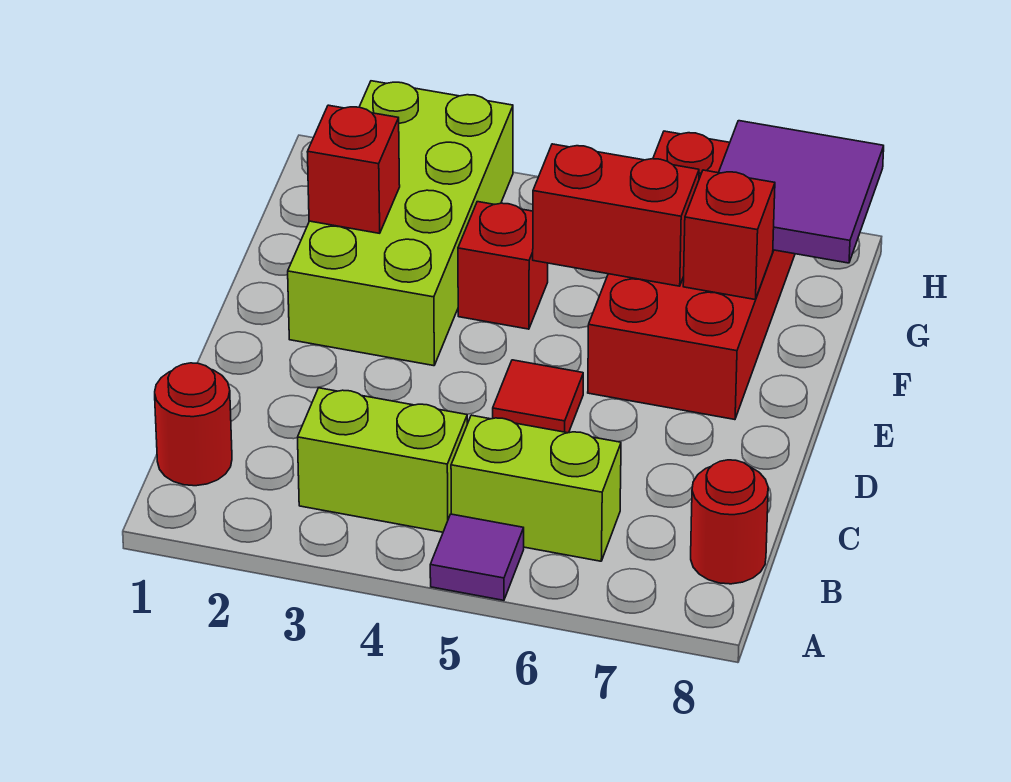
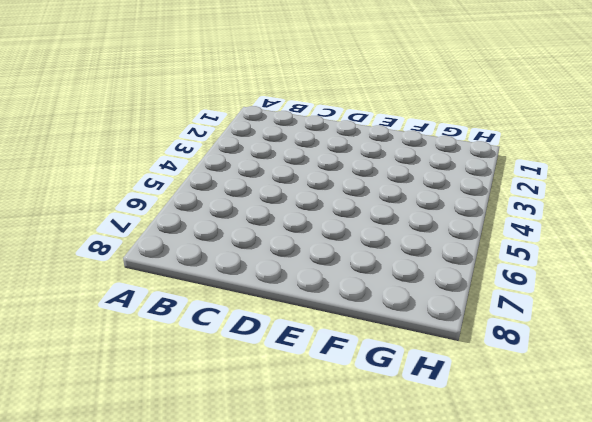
none -> purple tile A5 level 1
none -> red round brick B1 level 1
none -> lime brick B3:B4 level 1

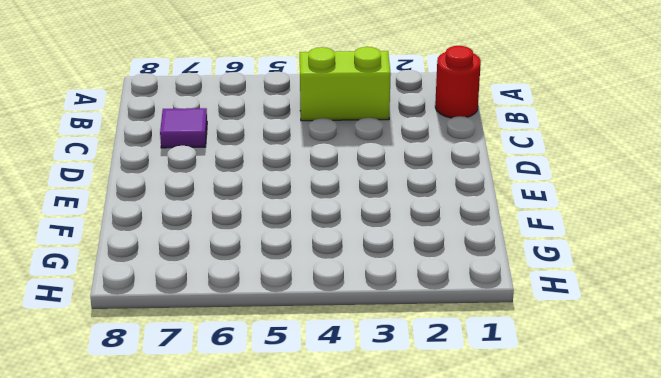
purple tile C7 level 1 -> purple tile A5 level 1
none -> lime brick B5:B6 level 1
none -> red round brick B8 level 1
none -> red tile D5 level 1

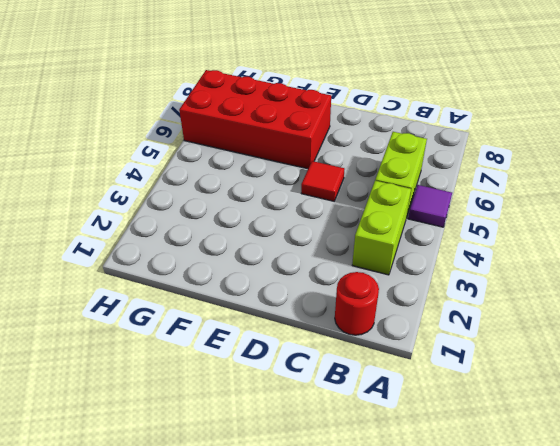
none -> red round brick B8 level 1
none -> lime brick E2:H3 level 1
none -> red brick F4 level 1

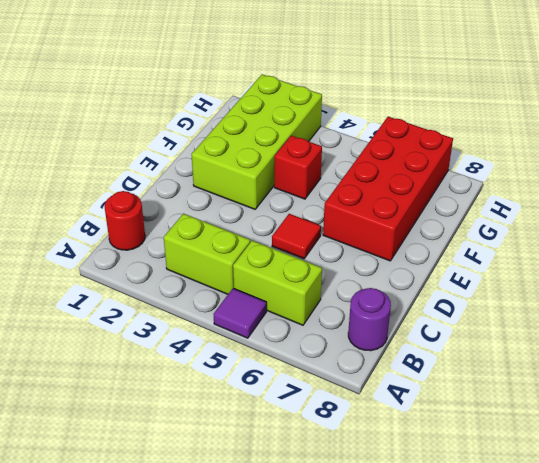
purple round brick B8 level 1 -> red round brick B8 level 1
none -> red brick F2 level 2
none -> red brick F5:F6 level 2
none -> red brick F7 level 2

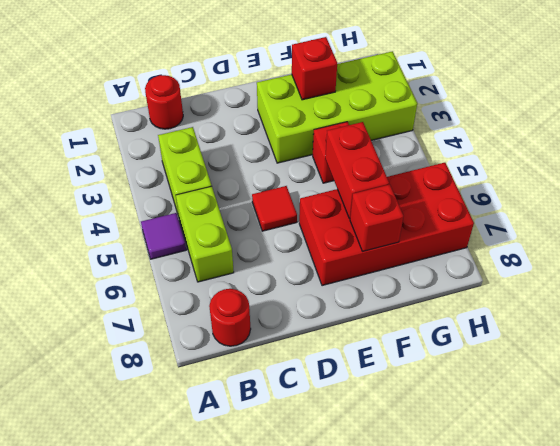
none -> purple tile G7:H8 level 2

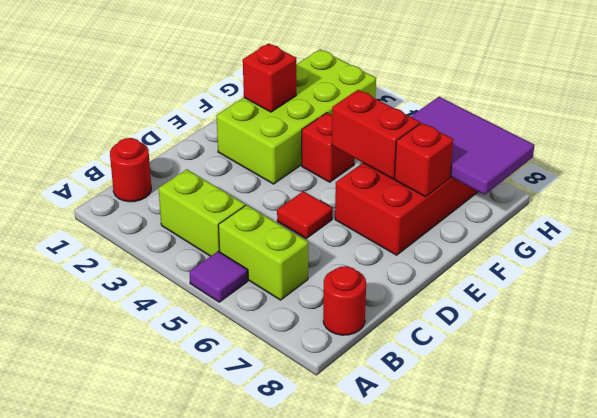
purple tile G6:H8 level 2 -> purple tile G7:H8 level 2

